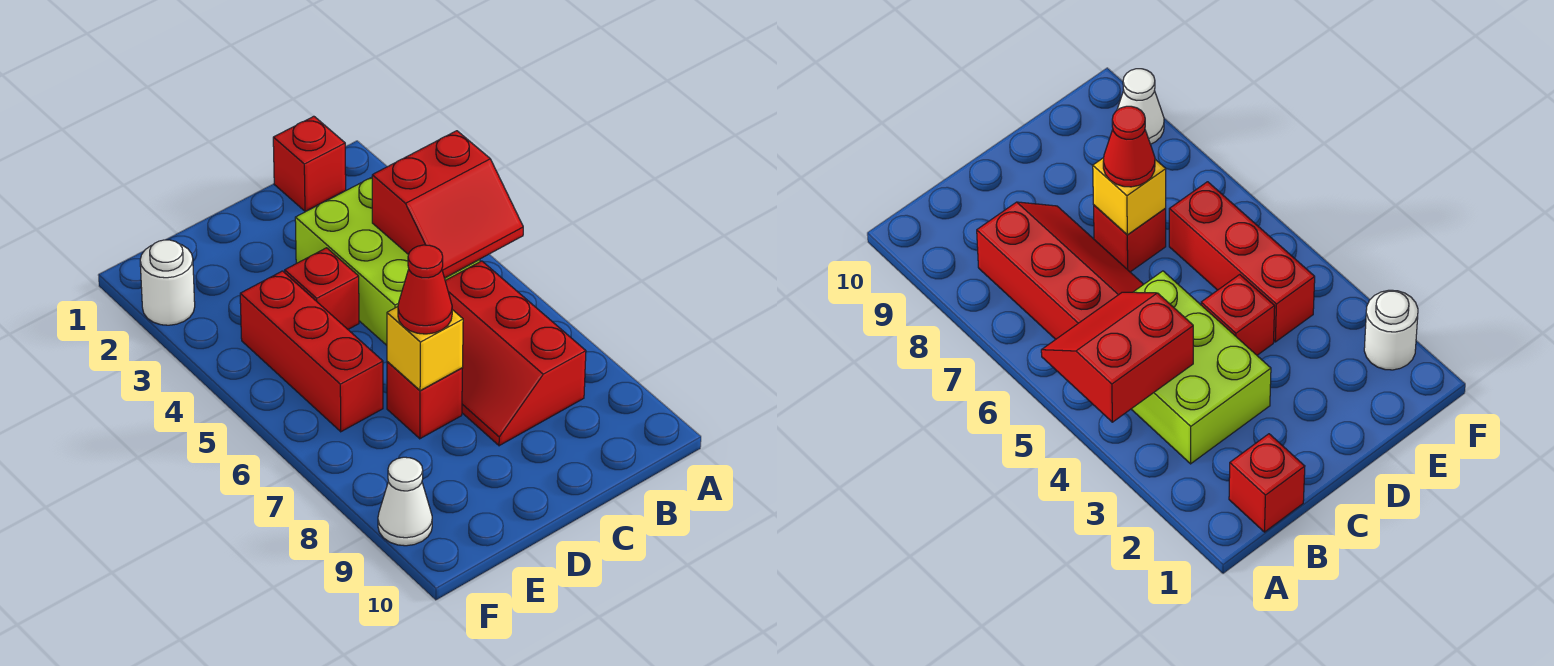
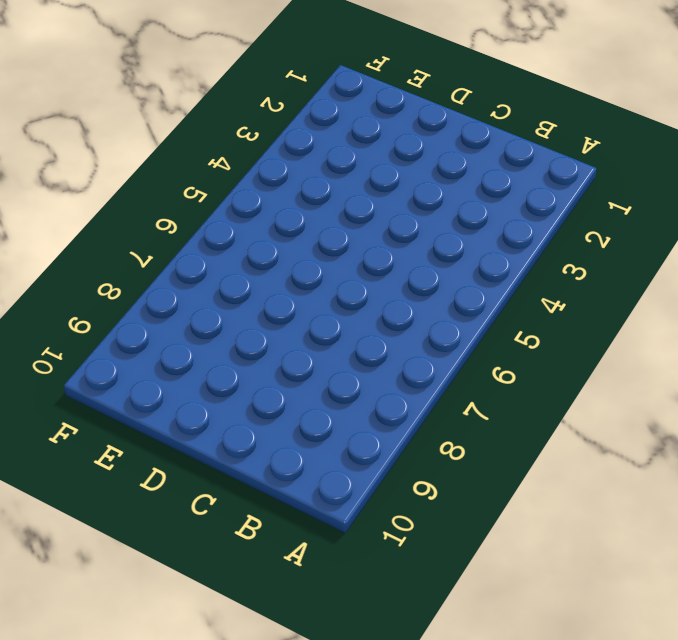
none -> red brick B1 level 1
none -> lime brick B3:C5 level 1

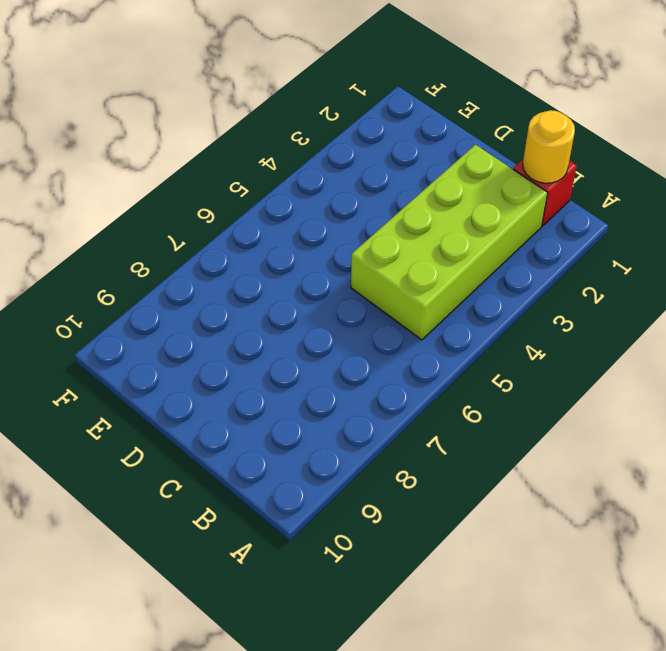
yellow round brick B1 level 2 -> none
lime brick B2:C5 level 1 -> lime brick B3:C5 level 1
none -> red slope B6:C8 level 1 top B
none -> red brick D4 level 1

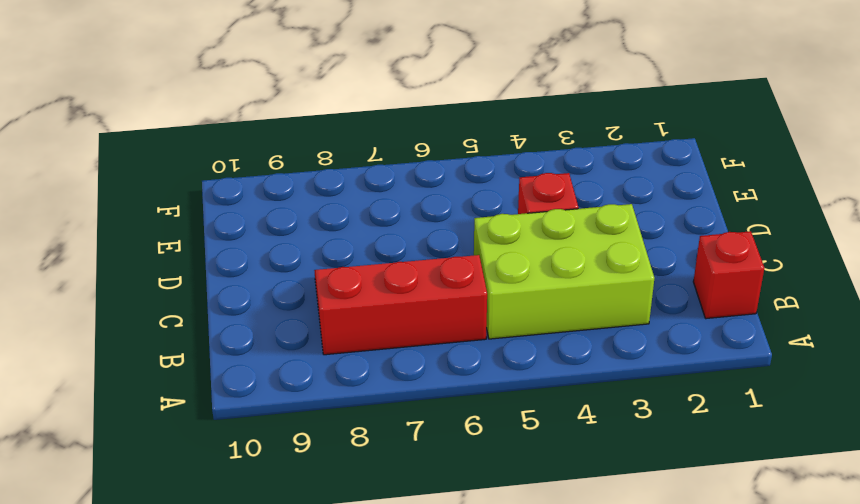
none -> red brick D7 level 1
none -> red brick E4:E6 level 1

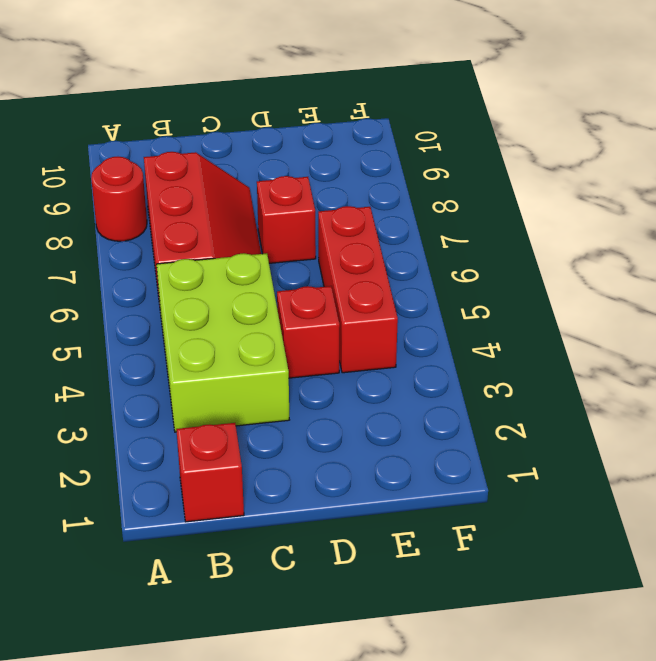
red round brick A8 level 1 -> none
none -> white round brick F2 level 1
none -> white cone F9 level 1

